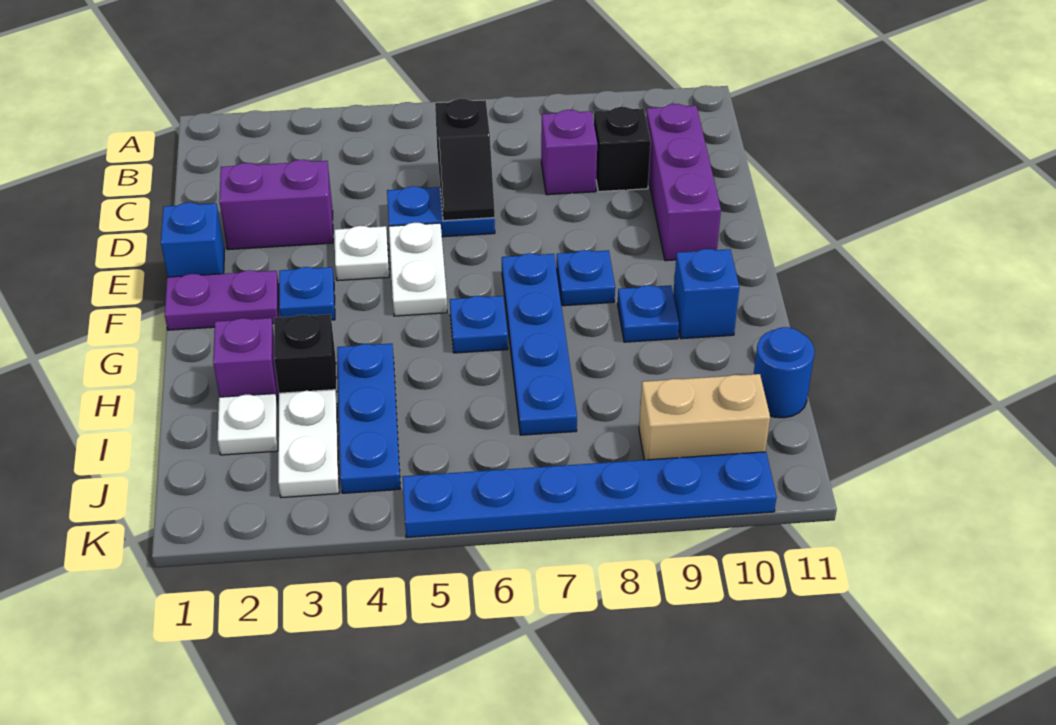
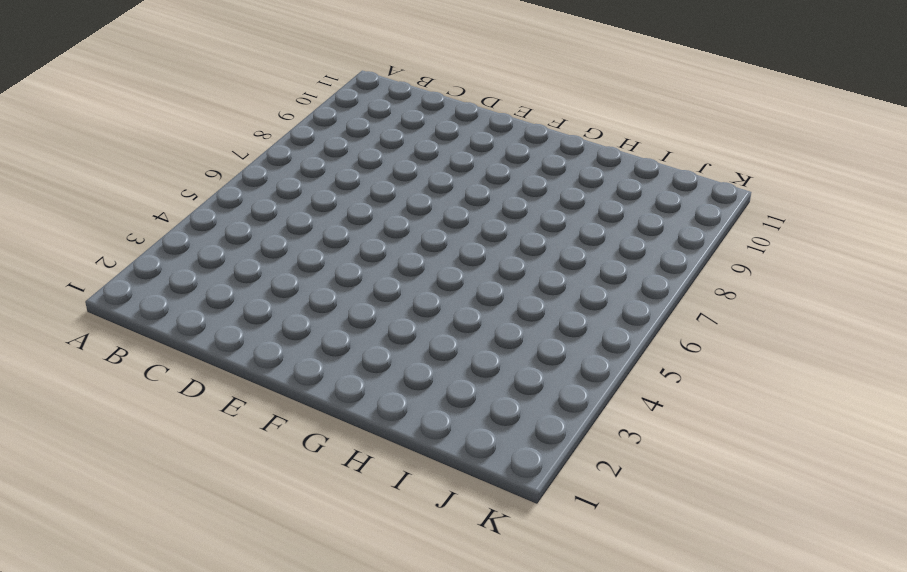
none -> purple brick C8 level 1
none -> black brick C9 level 1
none -> purple brick C10:E10 level 1

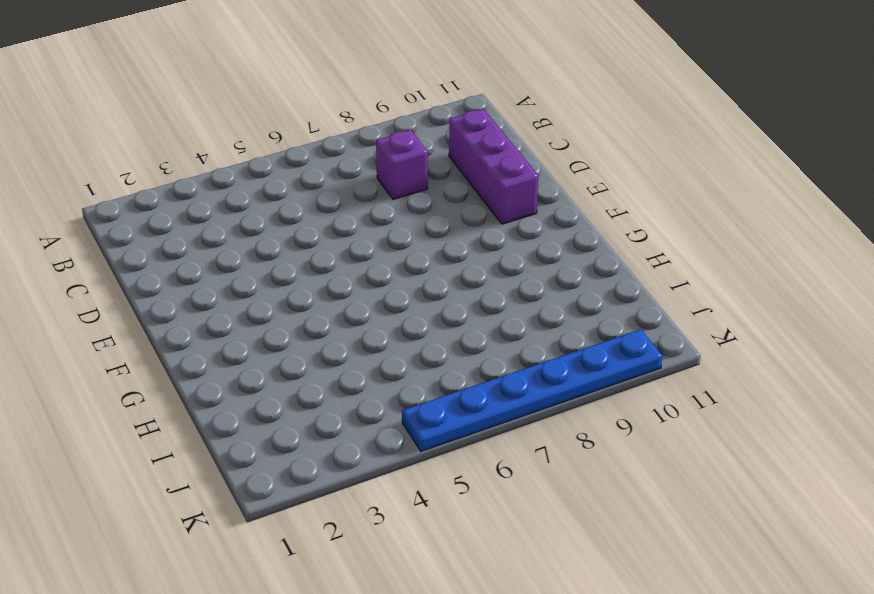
none -> black brick C9 level 1
none -> purple brick D2:D3 level 1
none -> blue plate D5:D6 level 1

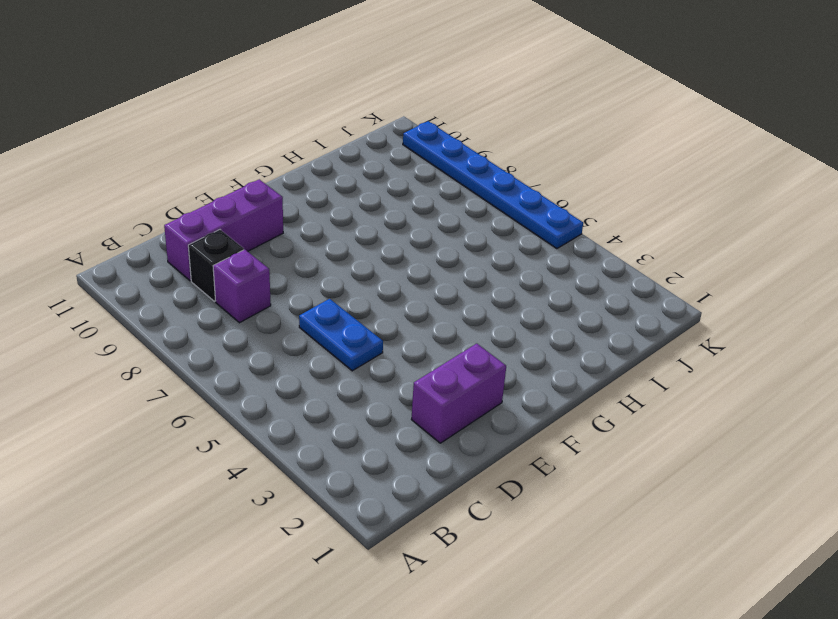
purple brick D2:E2 level 1 -> purple brick D2:D3 level 1
none -> blue brick E1 level 1
none -> white plate E4 level 1
none -> white plate E5:F5 level 1

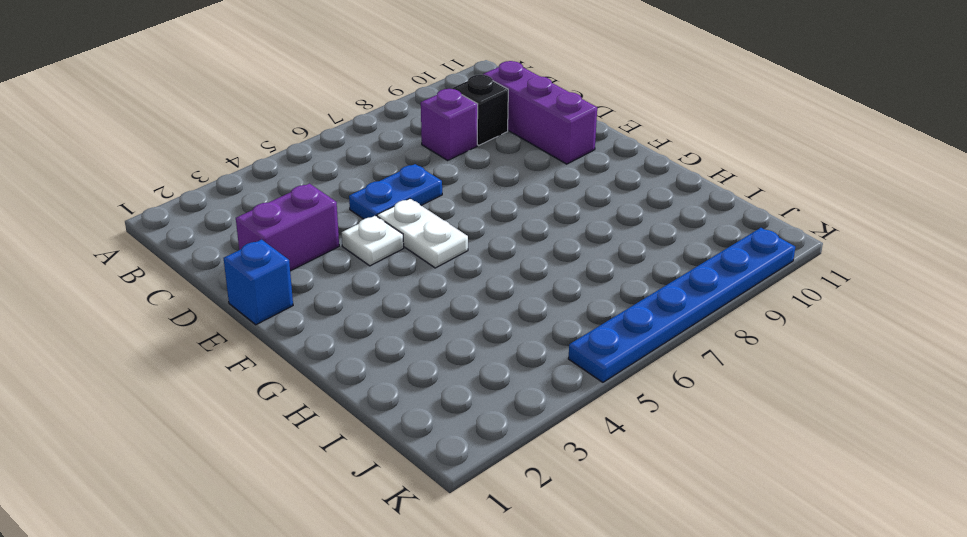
none -> purple plate F1:F2 level 1
none -> blue plate F3 level 1
none -> blue plate F7:I7 level 1

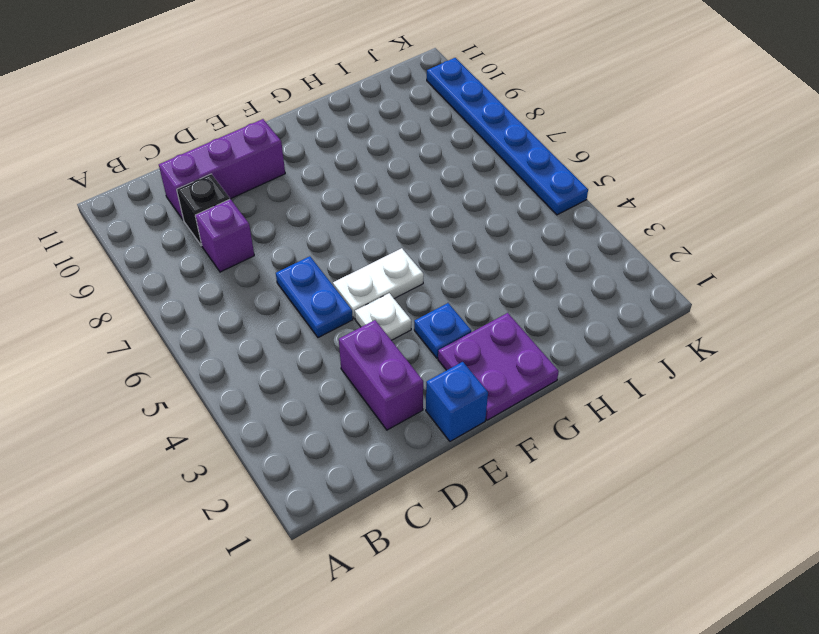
purple plate F1:G2 level 1 -> purple plate F1:F2 level 1
none -> blue plate F7:I7 level 1
none -> blue plate F8 level 1
none -> blue plate G6 level 1

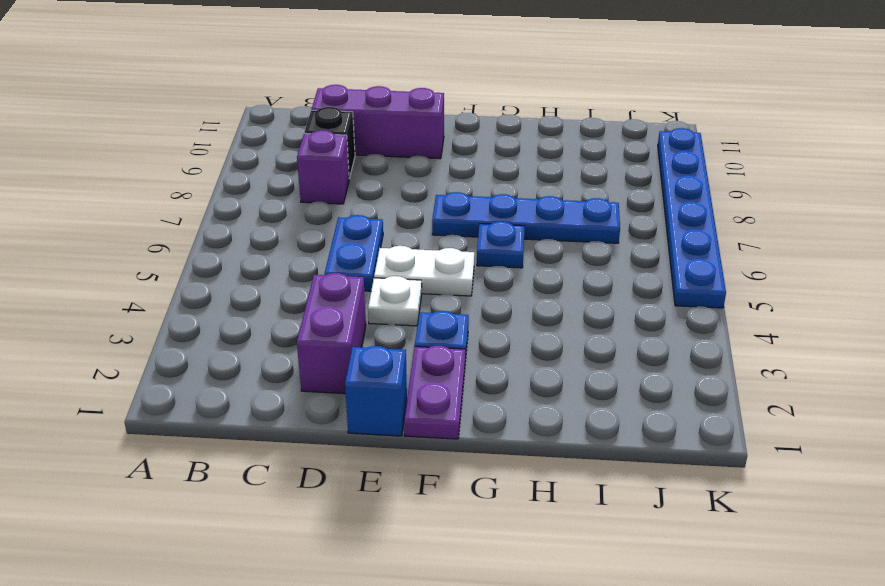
none -> blue plate F8 level 1
none -> blue plate G9 level 1
none -> blue brick G10 level 1

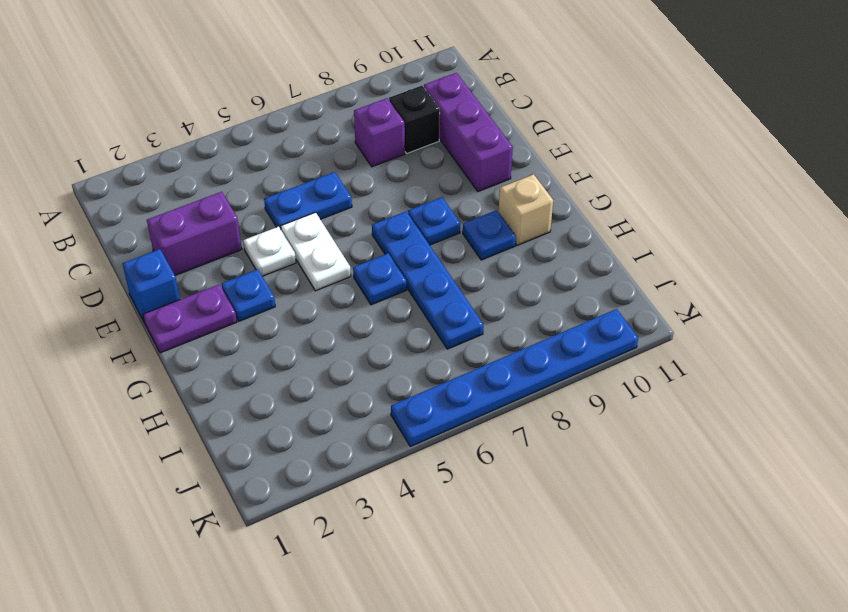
tan brick G10 level 1 -> blue brick G10 level 1
none -> purple brick H2 level 1
none -> black brick H3 level 1
none -> blue plate H4:J4 level 1

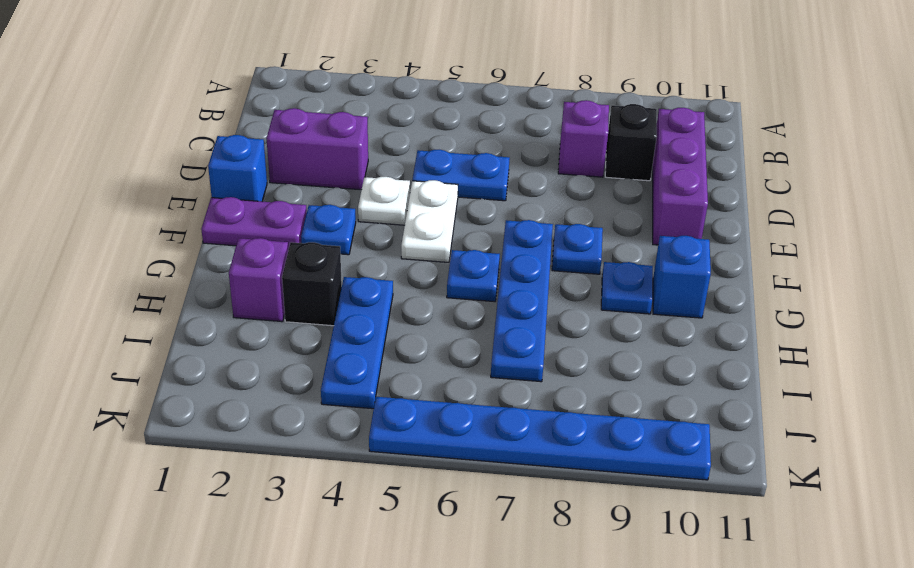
none -> white plate I2 level 1
none -> white plate I3:J3 level 1
none -> blue round brick I11 level 1

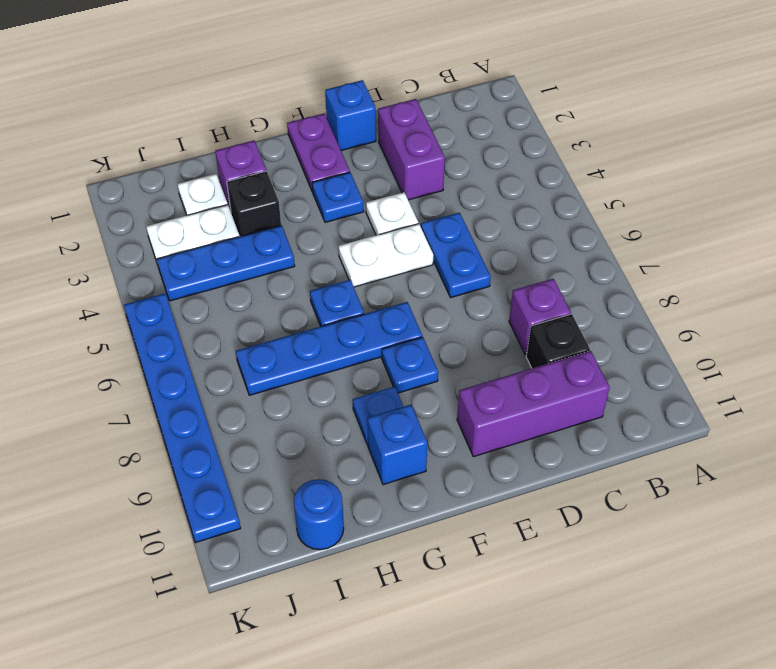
none -> tan brick J9:J10 level 1
none -> black slope C6:D6 level 2 top C

